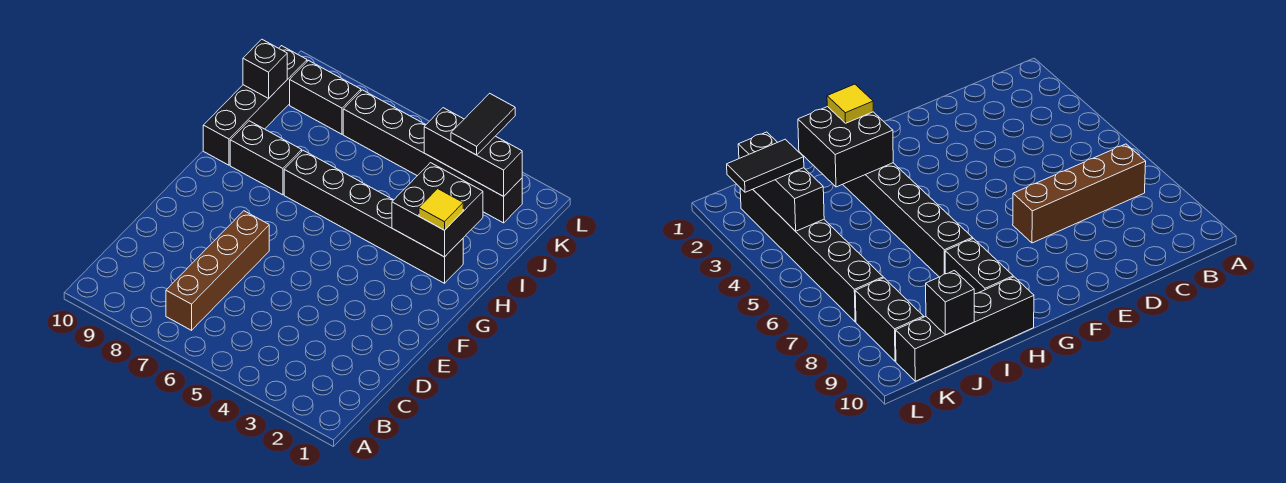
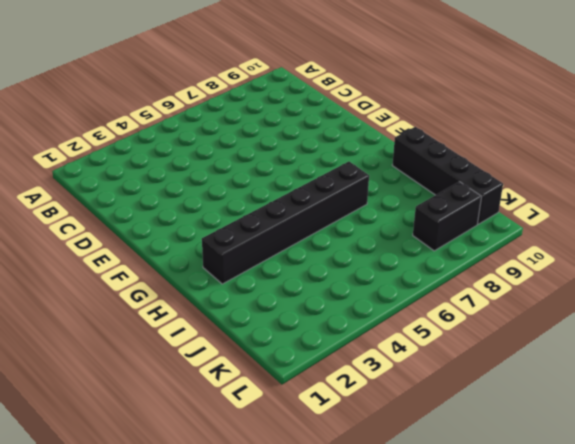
none -> brown brick B7:E7 level 1
none -> black brick H8:H9 level 1

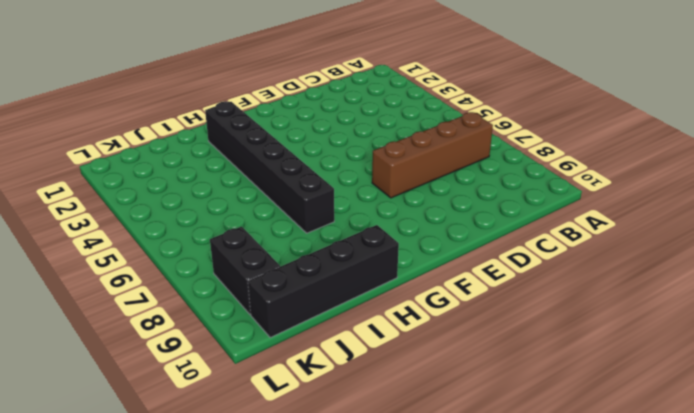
none -> black brick H8:H9 level 1
none -> black brick K2:K7 level 1

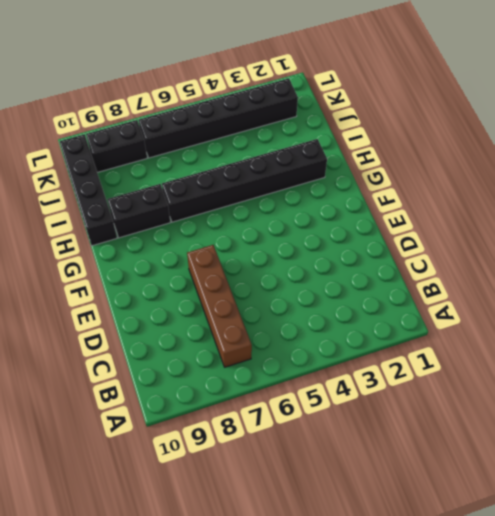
none -> black brick H2:I3 level 2
none -> black brick J10 level 2

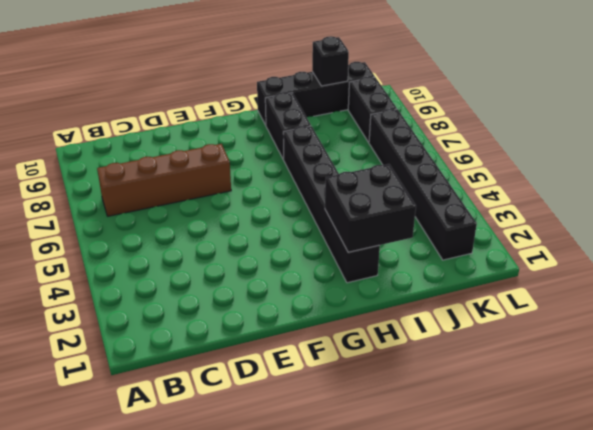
none -> black brick K2:K4 level 2
none -> yellow tile H2 level 3

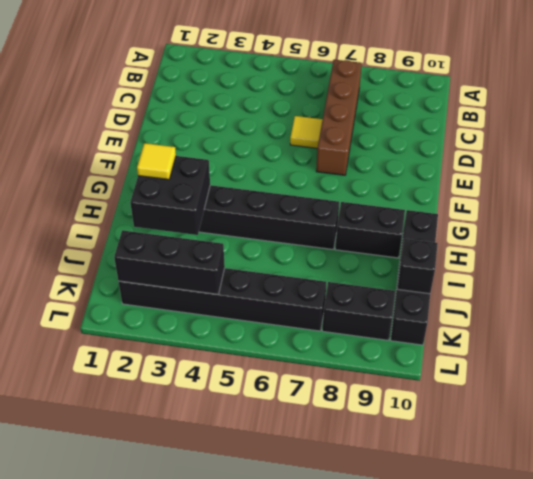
yellow tile D6 level 1 -> none
none -> black tile K3:L3 level 3

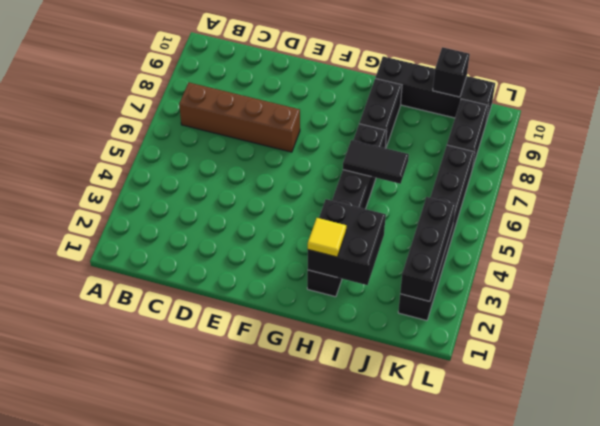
black tile H6:I6 level 2 -> black tile K3:L3 level 3

